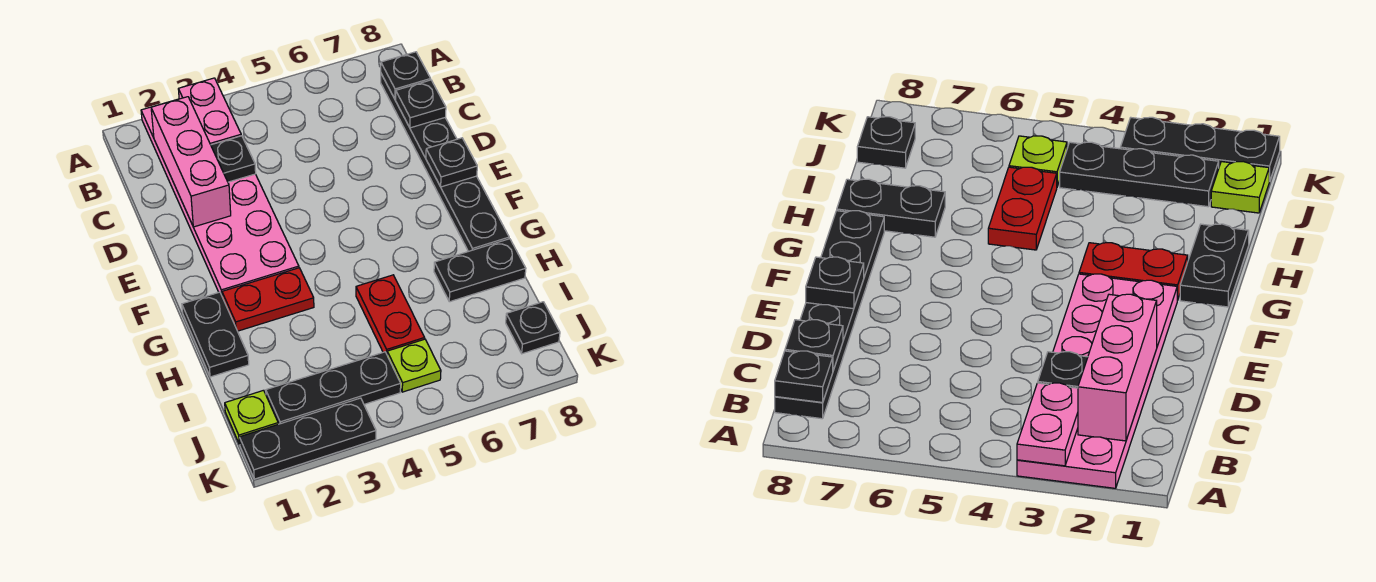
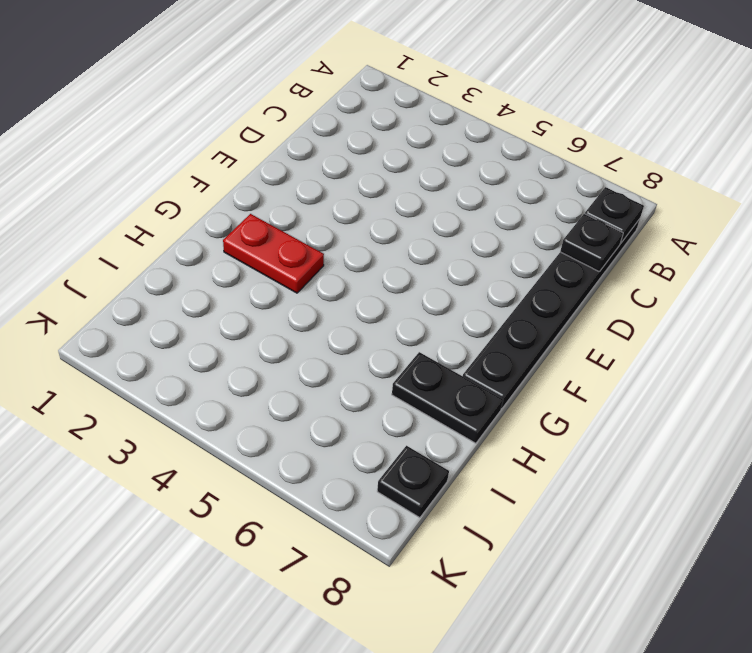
none -> pink plate A2:F3 level 1
none -> black plate G1:H1 level 1
none -> red plate H5:I5 level 1

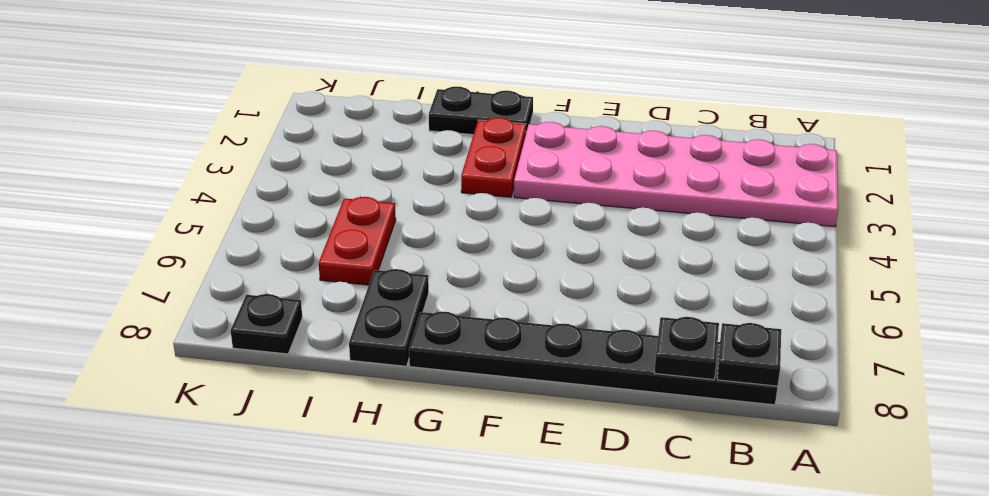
red plate I5:I6 level 1 -> red plate H5:I5 level 1
none -> lime plate J1 level 1
none -> black plate J2:J4 level 1
none -> lime plate J5 level 1

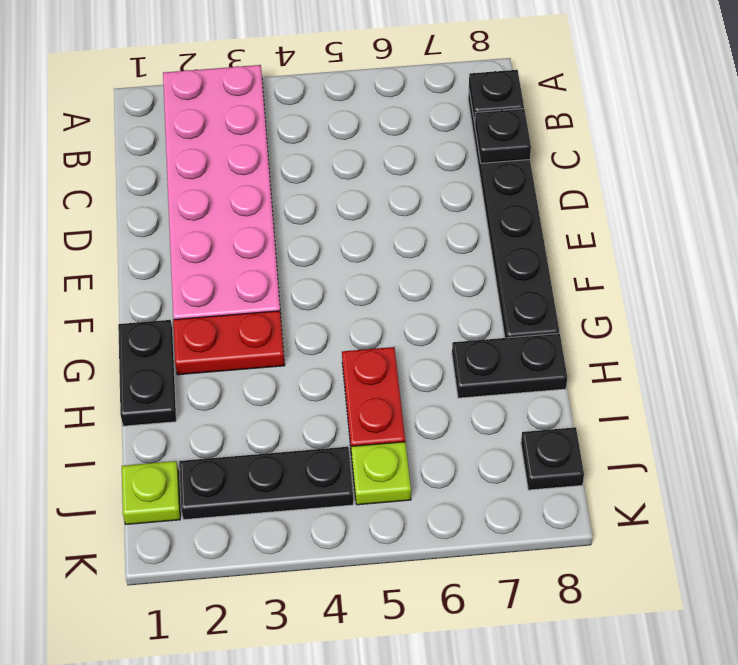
none -> black plate K1:K3 level 1
none -> pink plate A3:B3 level 2
none -> pink brick B2:D2 level 2

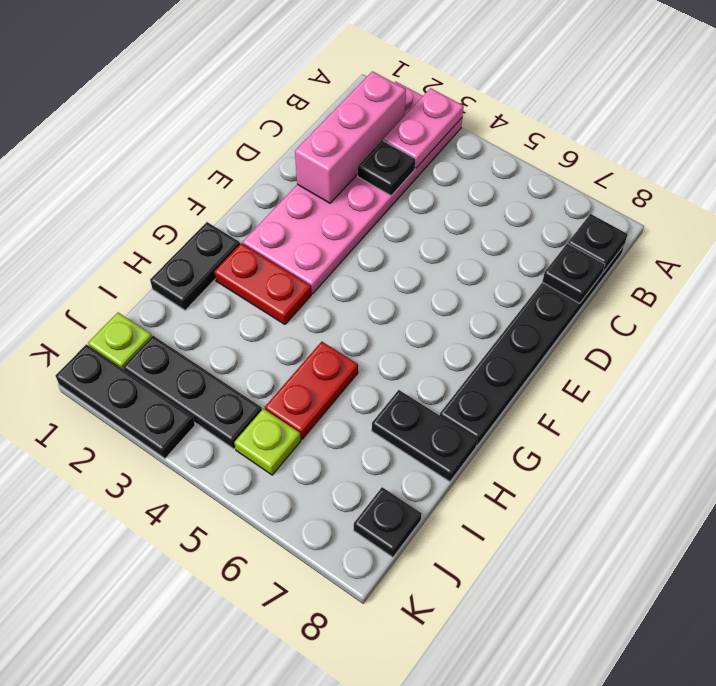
none -> black plate E8 level 2

